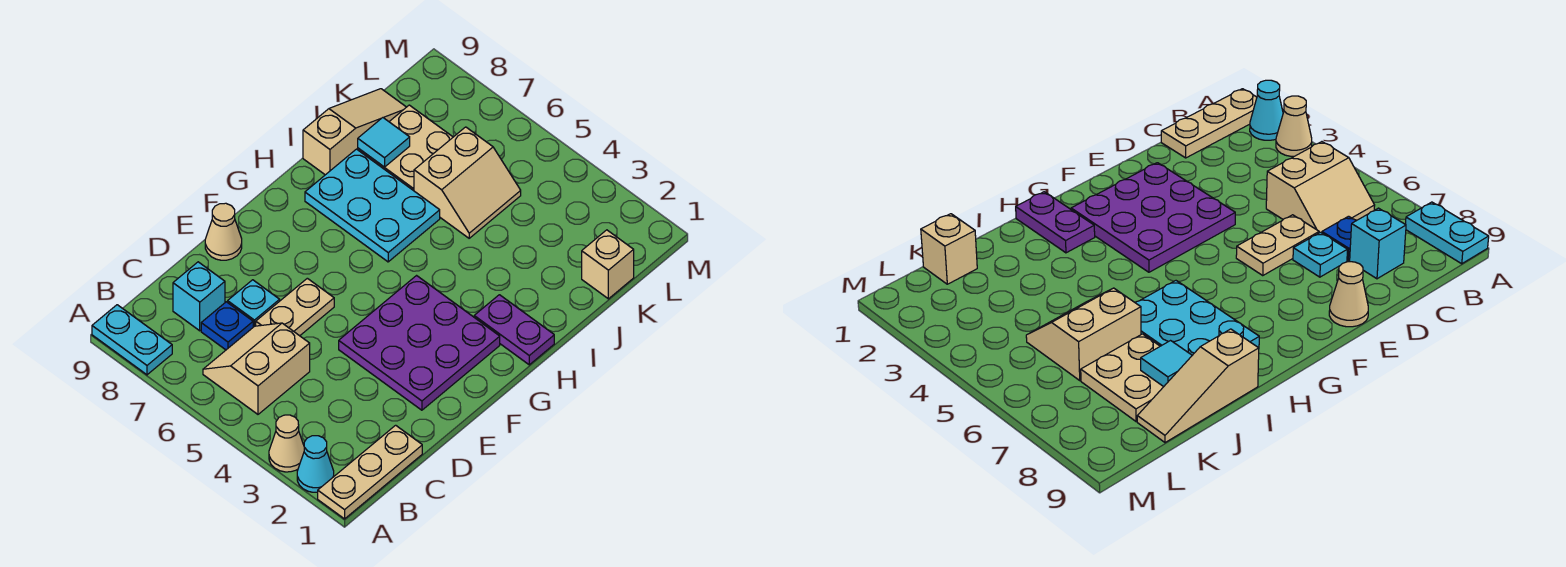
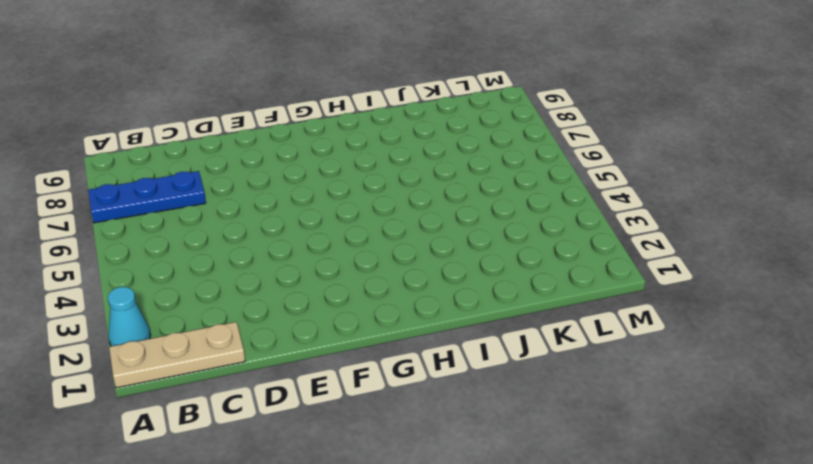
blue plate A7:C7 level 1 -> blue plate C7 level 1
none -> tan cone A3 level 1
none -> cyan plate A8:A9 level 1
none -> tan slope B5:C6 level 1 top 5

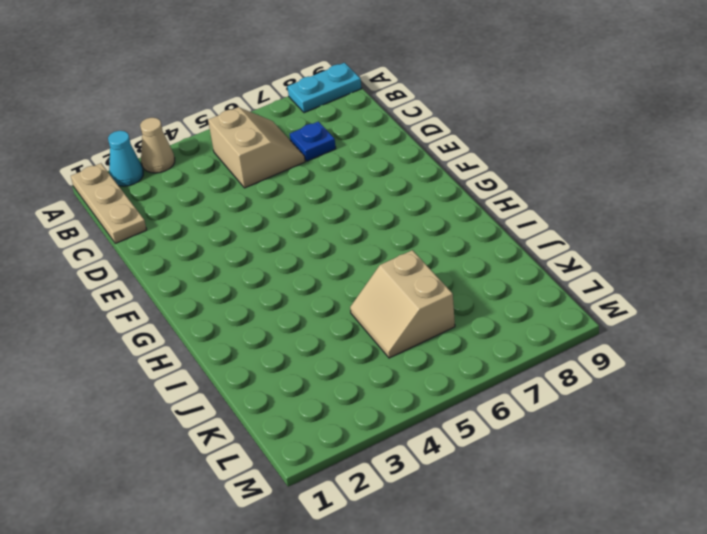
none -> cyan brick C8 level 1
none -> tan plate D6:E6 level 1
none -> cyan plate D7 level 1

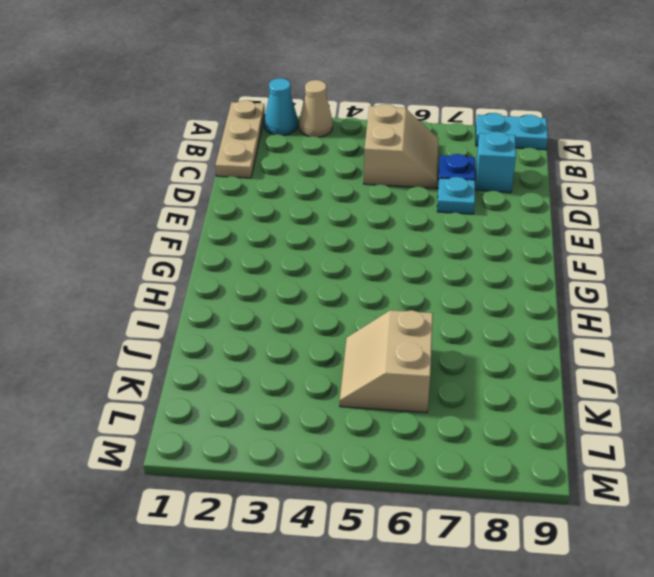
none -> tan plate D6:E6 level 1
none -> purple plate E2:G4 level 1
none -> tan cone E9 level 1

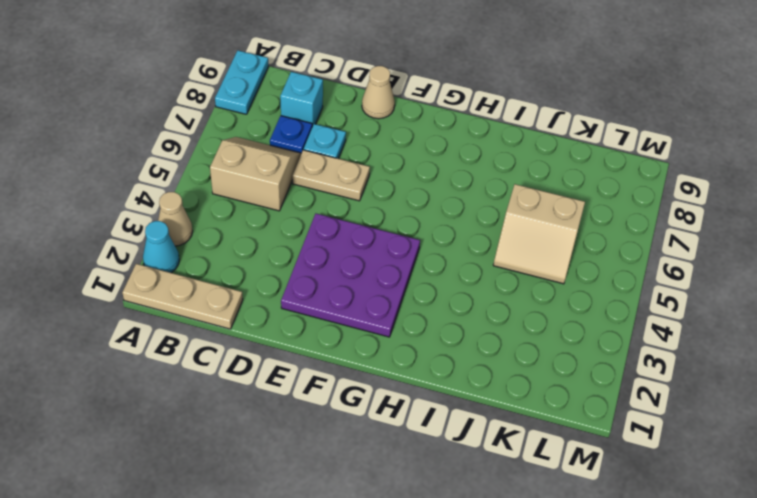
none -> purple plate H1:H2 level 1
none -> cyan plate H6:I8 level 1
none -> tan slope I9:K9 level 1 top I

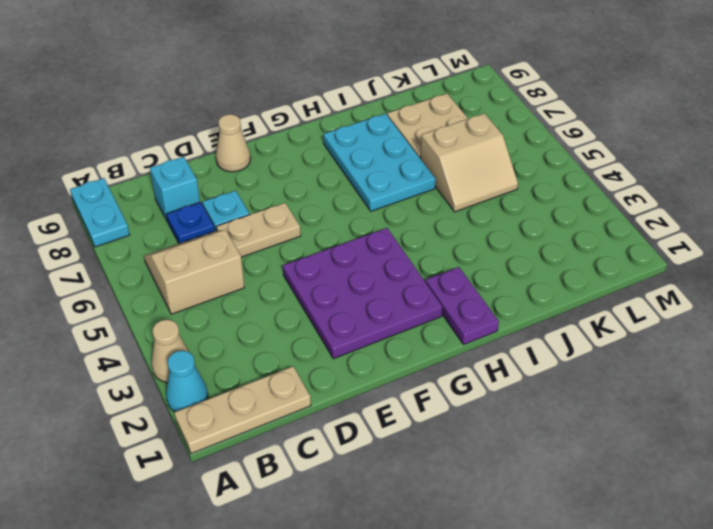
none -> tan slope I9:K9 level 1 top I
none -> tan brick K1 level 1
none -> cyan tile J8 level 2

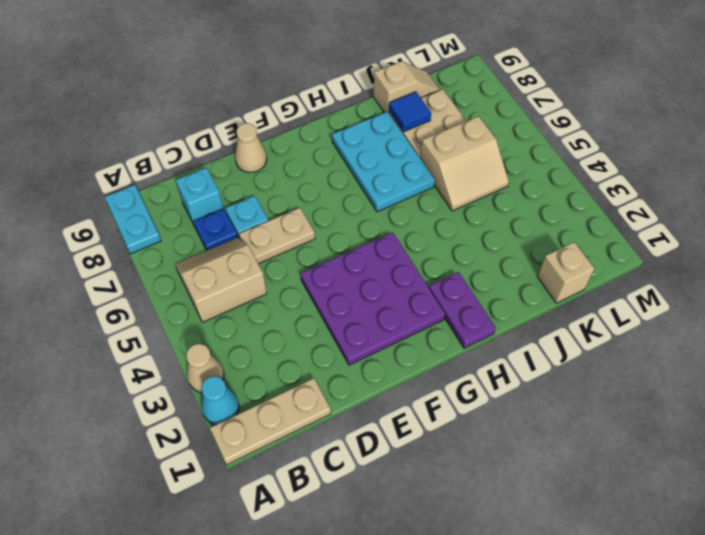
blue tile J8 level 2 -> cyan tile J8 level 2
tan slope J9:K9 level 1 top J -> tan slope I9:K9 level 1 top I

